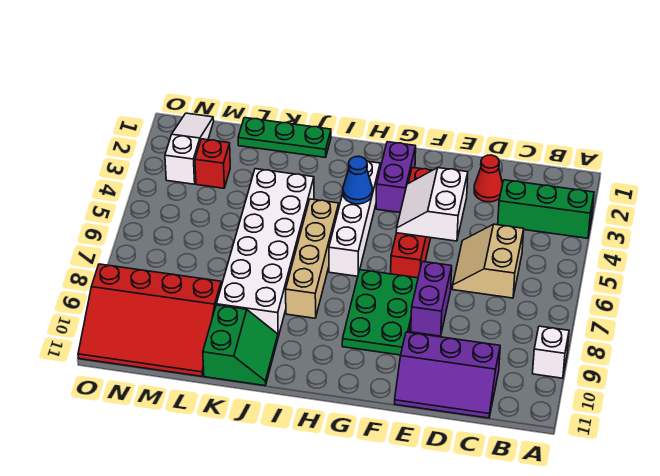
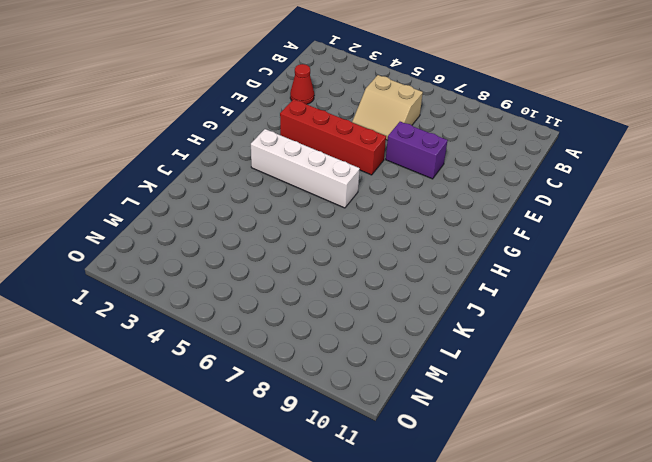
none -> green brick A3:C3 level 1
none -> white brick A9 level 1
none -> purple slope C10:E11 level 1 top 10

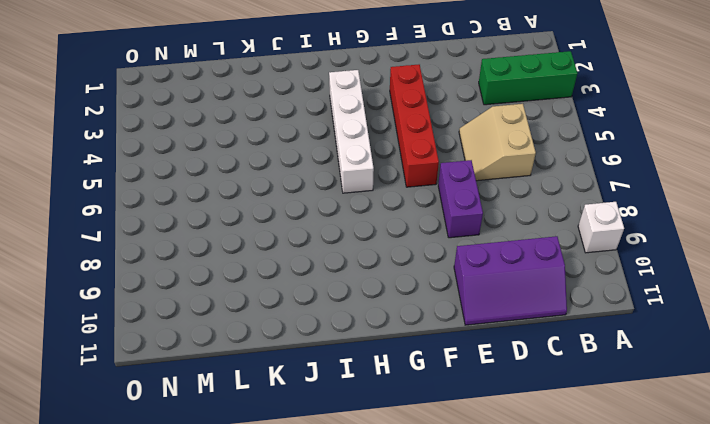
none -> red cone D2 level 1
none -> green plate F7:G9 level 1
none -> purple brick G2:G3 level 1

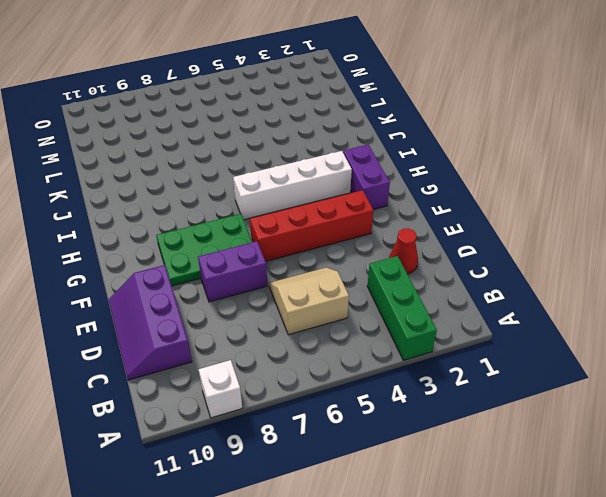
purple brick G2:H2 level 1 -> purple brick G2:G3 level 1
none -> tan brick I5:I8 level 1
none -> green plate J1:L1 level 1
none -> white brick J4:K9 level 1

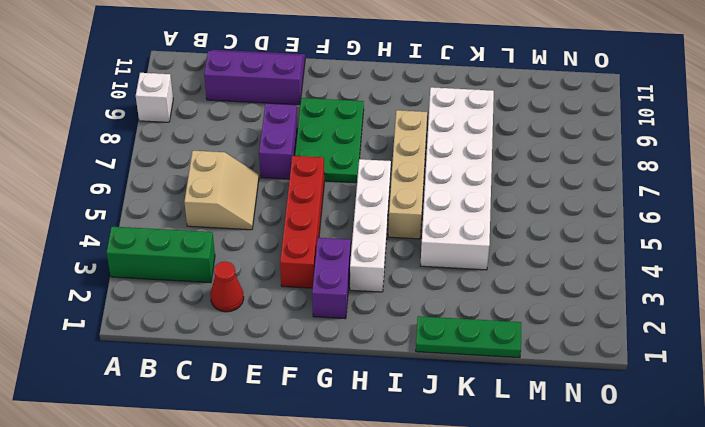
none -> green slope J10:K11 level 1 top K
none -> red slope L9:O11 level 1 top 9
none -> red brick M3 level 1

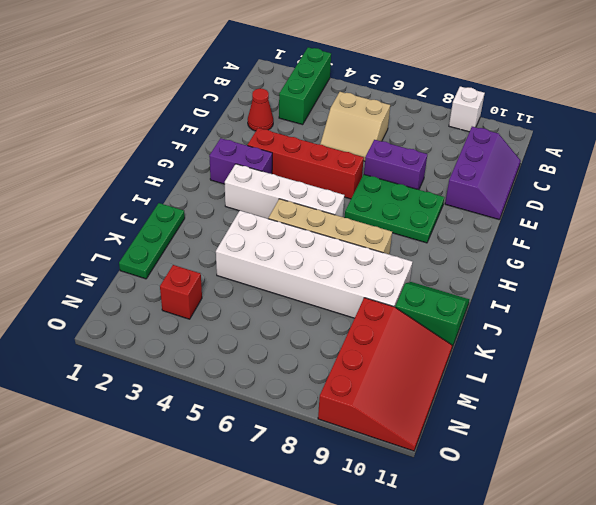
none -> white slope N1:N3 level 1 top 3
none -> white slope E4:F5 level 2 top E
none -> blue cone H4 level 2

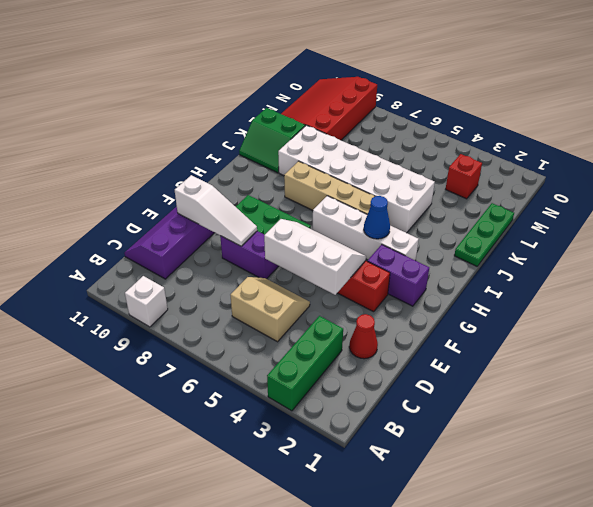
white slope E4:F6 level 2 top E -> white slope E4:F5 level 2 top E
white slope E8:E10 level 2 top 10 -> white slope N1:N3 level 1 top 3

